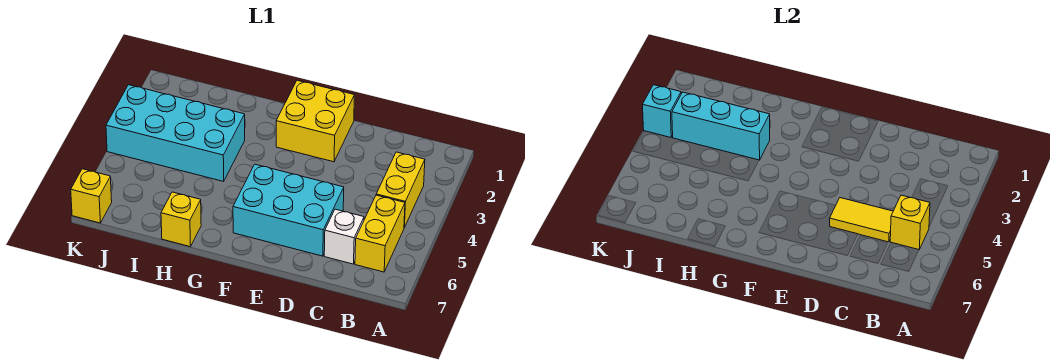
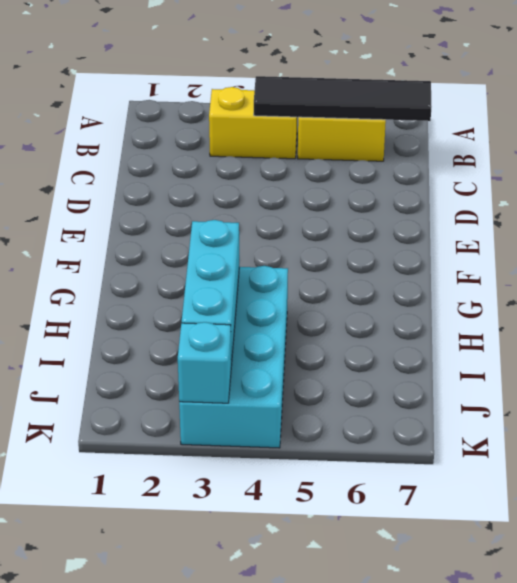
black tile B4:B7 level 2 -> yellow brick B5 level 2
none -> white brick C6 level 1
none -> cyan brick D5:F6 level 1
none -> yellow brick E1:F2 level 1

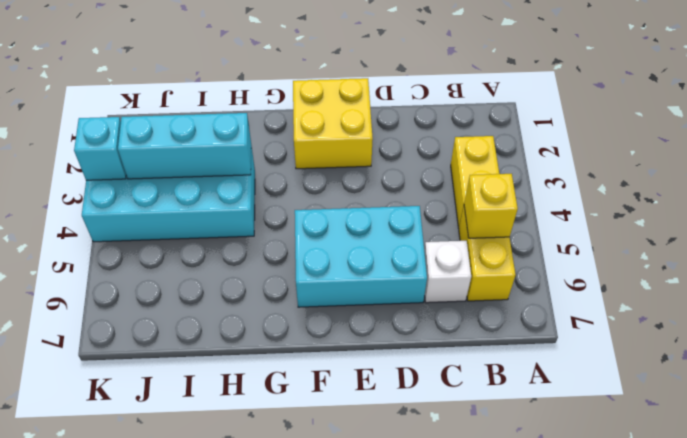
none -> yellow brick H7 level 1
none -> yellow brick K7 level 1
none -> yellow tile C5:D5 level 2

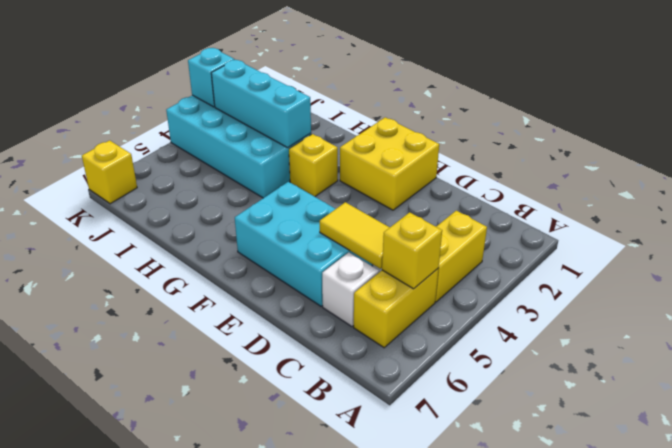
yellow brick G3 level 1 -> yellow brick H7 level 1

